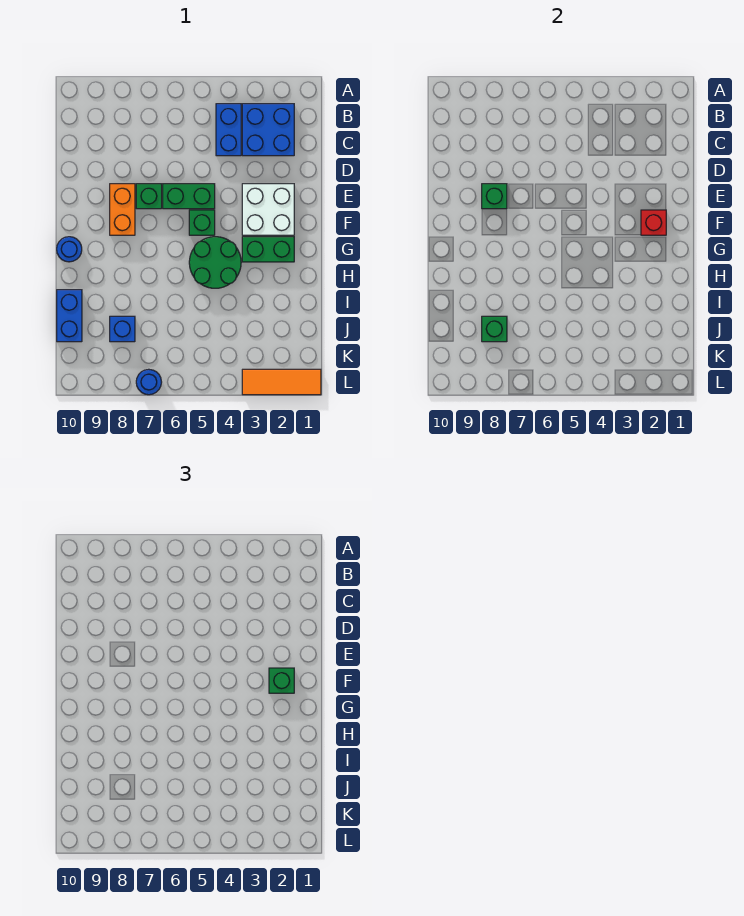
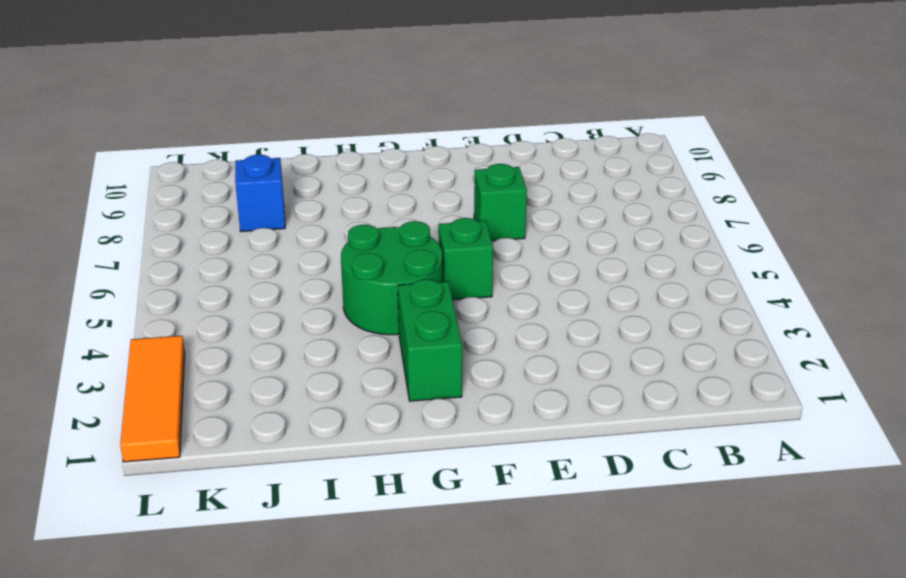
none -> blue brick B2:C3 level 1
none -> blue brick B4:C4 level 1
none -> white brick E2:F3 level 1

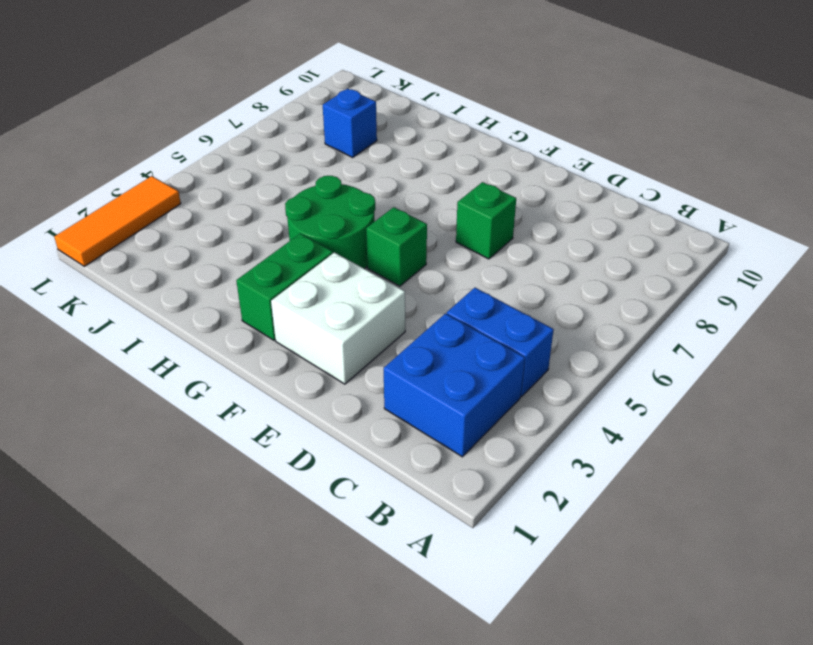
none -> green brick E5:E6 level 1
none -> orange brick E8:F8 level 1
none -> blue round brick G10 level 1

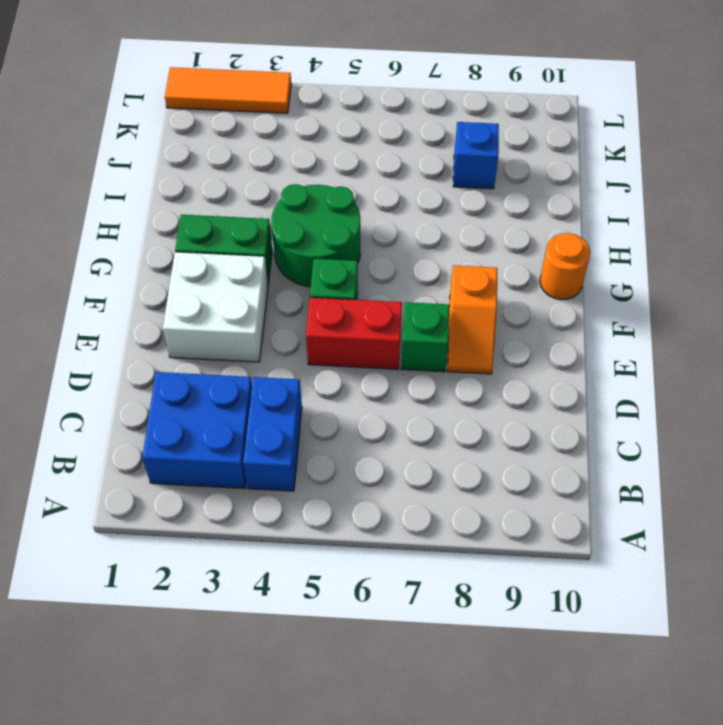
red brick E5:E6 level 1 -> green brick E5:E6 level 1
orange slope E8:F8 level 1 top F -> orange brick E8:F8 level 1
orange round brick G10 level 1 -> blue round brick G10 level 1
none -> blue brick I10:J10 level 1
none -> blue round brick L7 level 1
none -> green brick E8 level 2

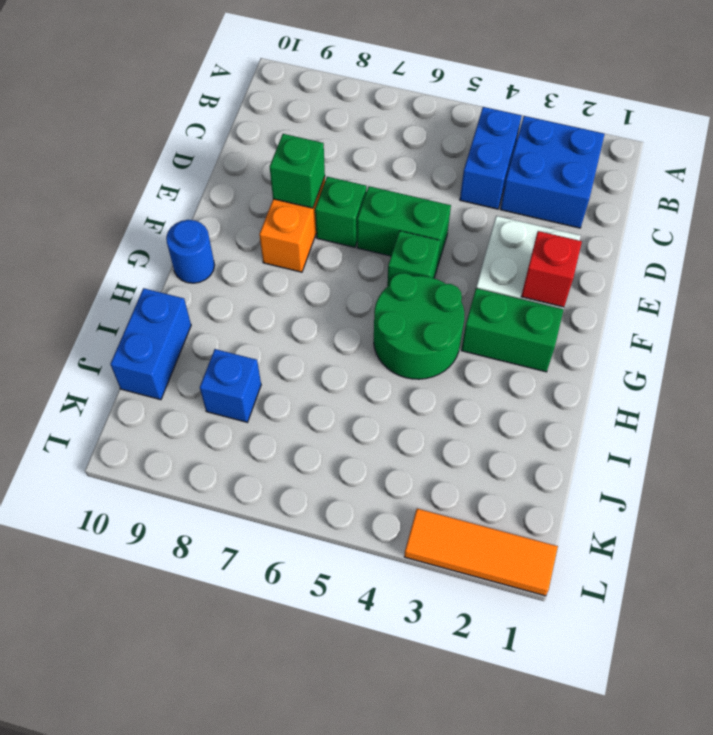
none -> blue round brick L7 level 1
none -> green brick J8 level 2
none -> green brick F2 level 3

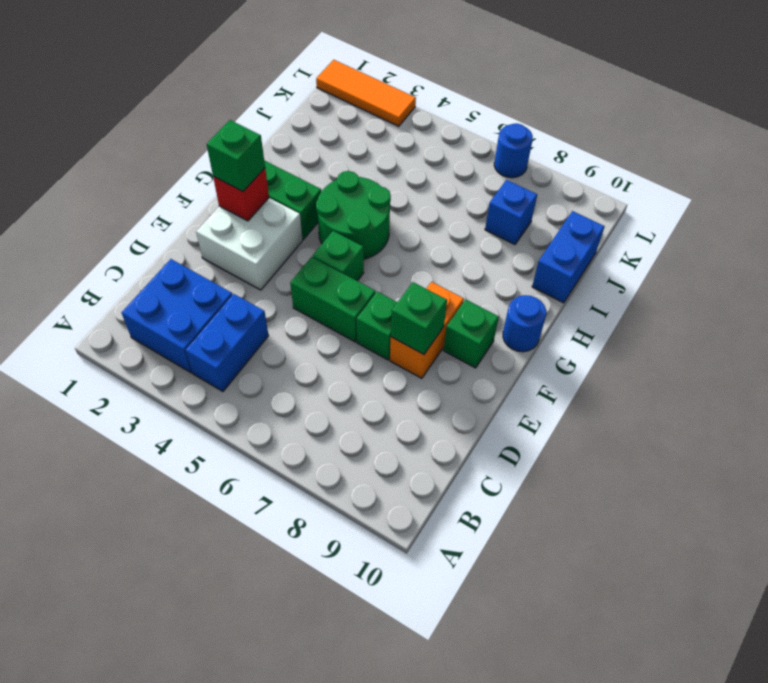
green brick F9 level 1 -> green brick J8 level 2

